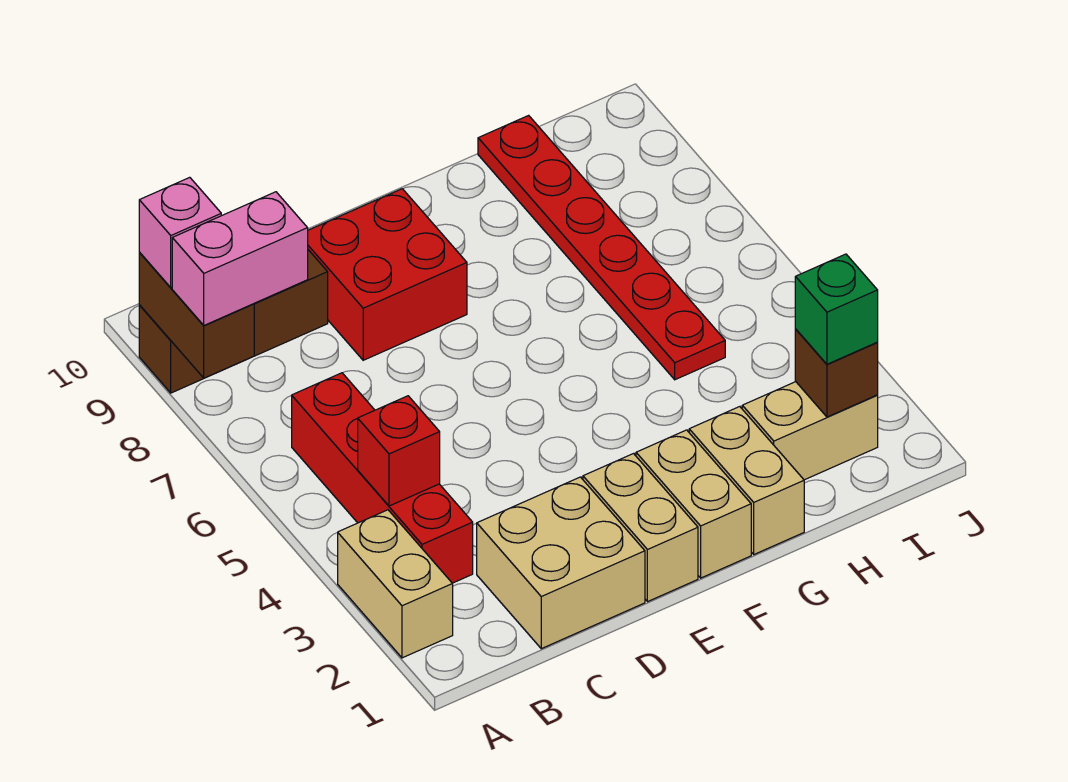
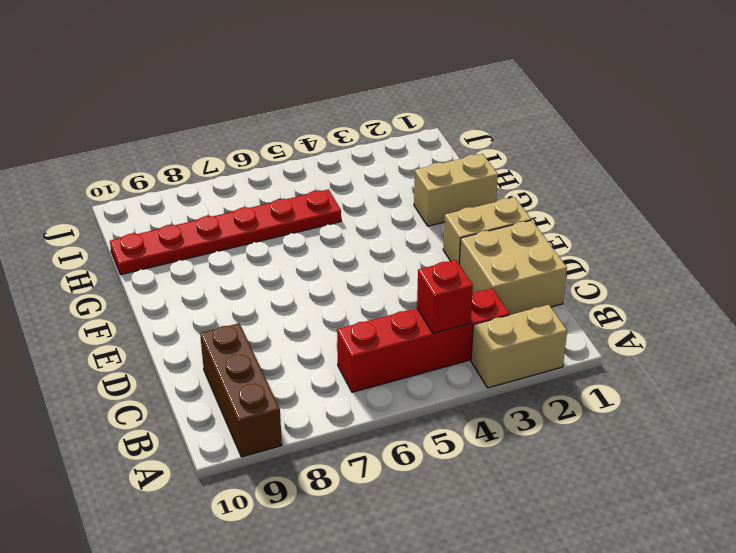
none -> red brick D8:E9 level 1
none -> tan brick F1:F2 level 1
none -> tan brick H2:I2 level 1

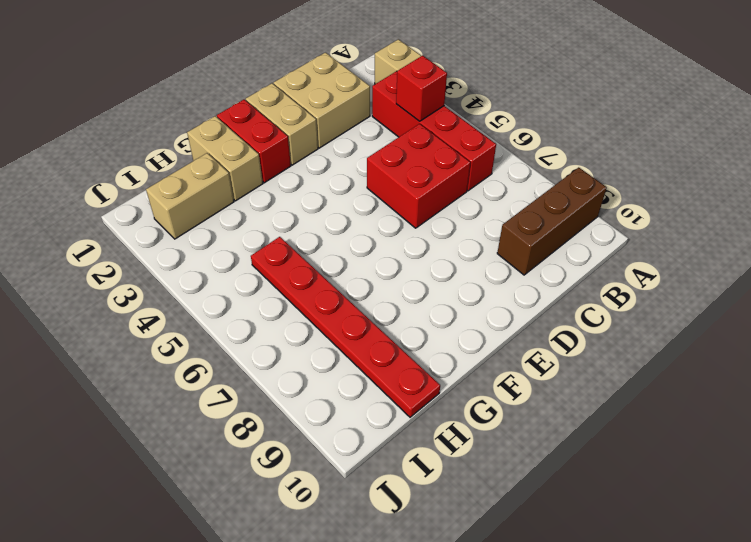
red brick C5:D6 level 1 -> red brick D8:E9 level 1
red brick F1:F2 level 1 -> tan brick F1:F2 level 1
none -> brown brick A8:A9 level 2
none -> brown brick I2 level 2
none -> pink brick A8:B8 level 3

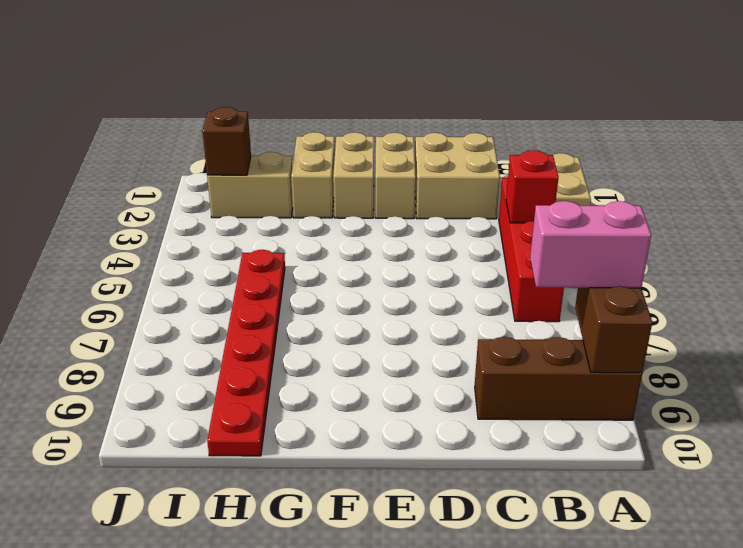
none -> red brick D8:E9 level 1
none -> pink brick A9 level 3
none -> green brick I2 level 3

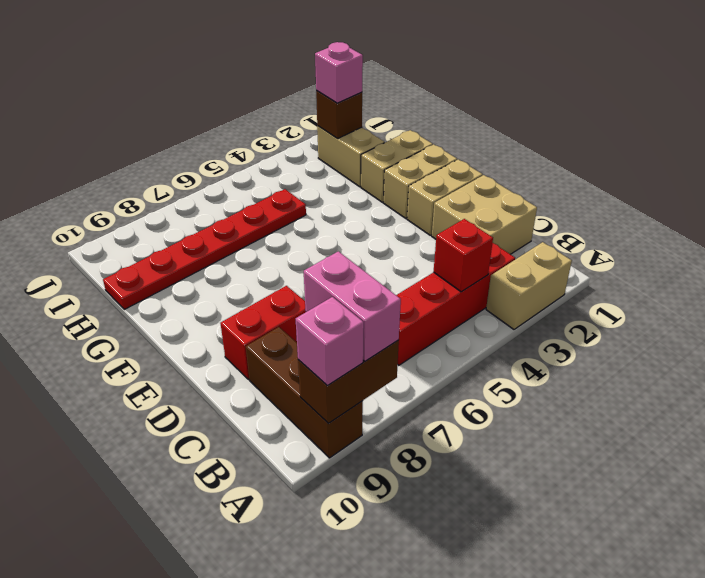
red brick D8:D9 level 1 -> red brick D8:E9 level 1
pink brick I2 level 3 -> green brick I2 level 3

